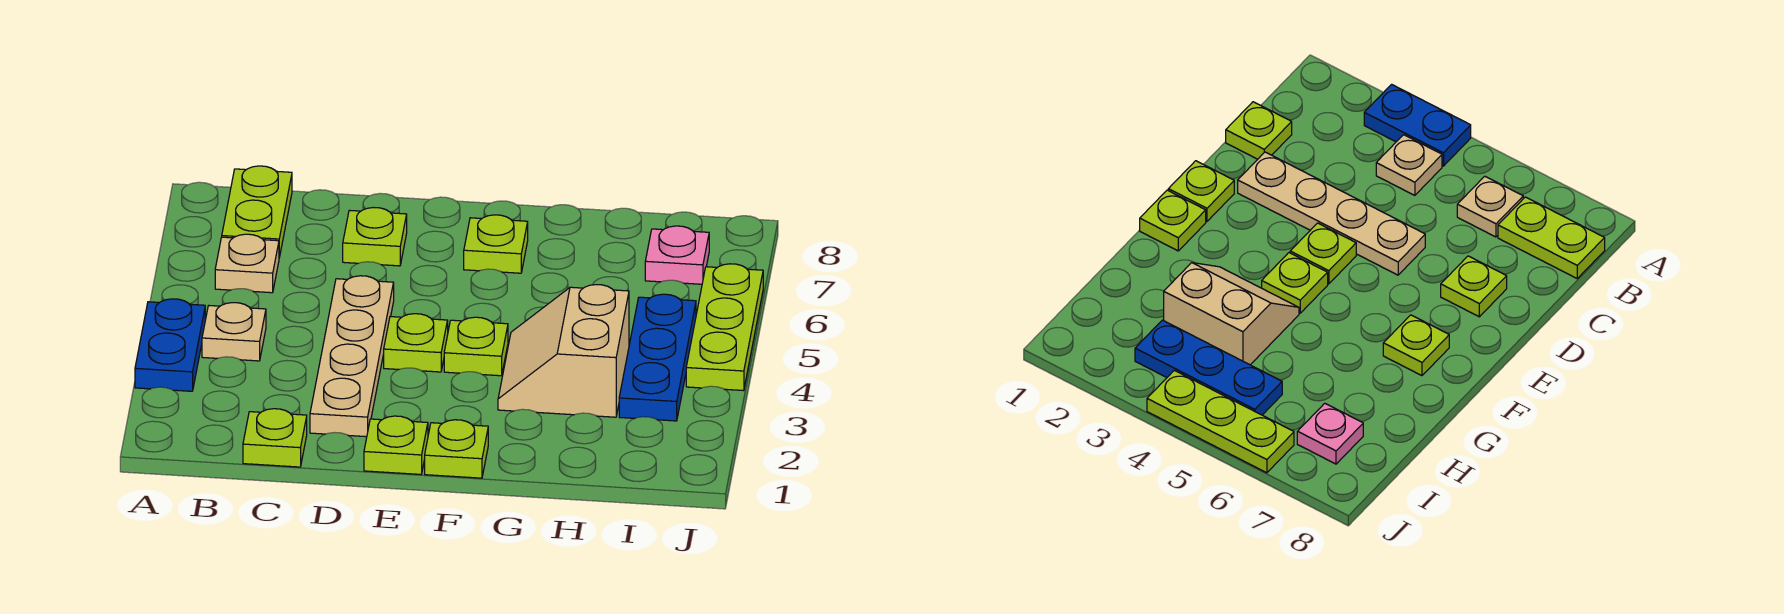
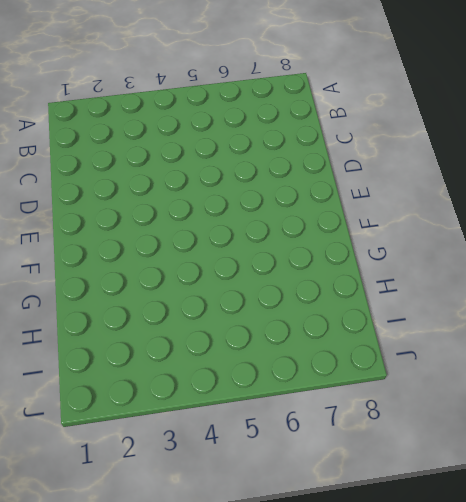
none -> blue plate A3:A4 level 1
none -> tan plate B4 level 1
none -> tan plate B6 level 1

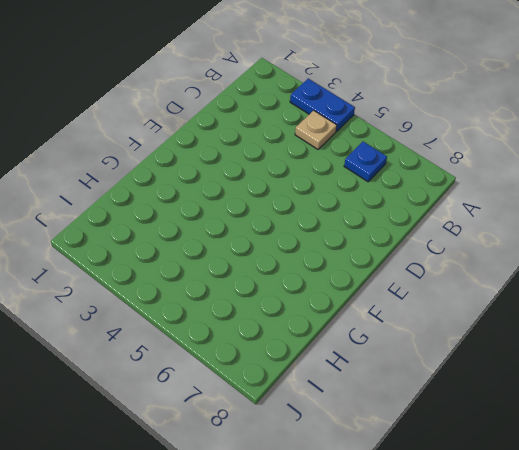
blue plate B6 level 1 -> tan plate B6 level 1
none -> lime plate B7:B8 level 1
none -> lime plate C1 level 1
none -> tan plate D2:D5 level 1

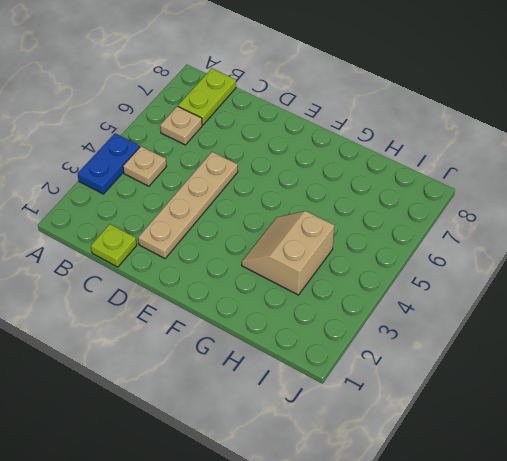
none -> lime plate D7 level 1
none -> lime plate E1 level 1
none -> lime plate E4 level 1

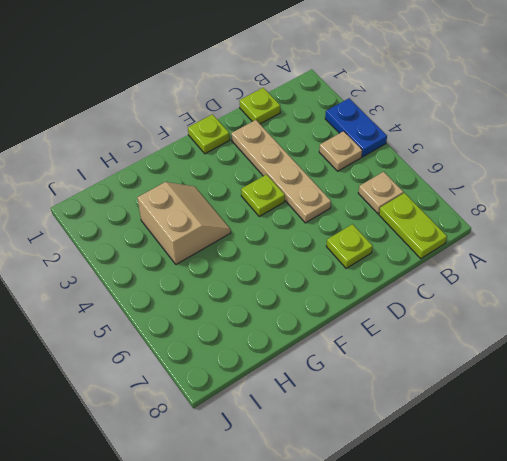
none -> lime plate F1 level 1
none -> lime plate F4 level 1
none -> lime plate F7 level 1

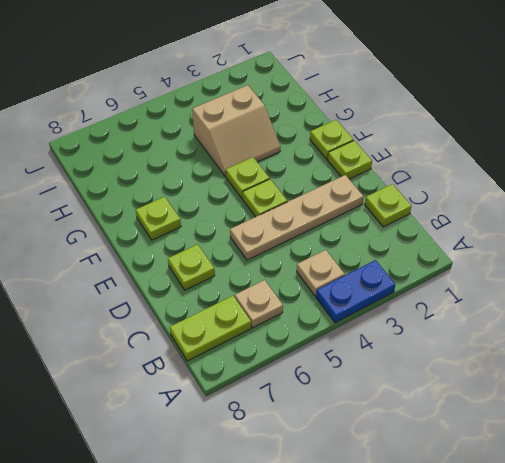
none -> blue plate I3:I5 level 1
none -> pink plate I7 level 1
none -> lime plate J4:J6 level 1

